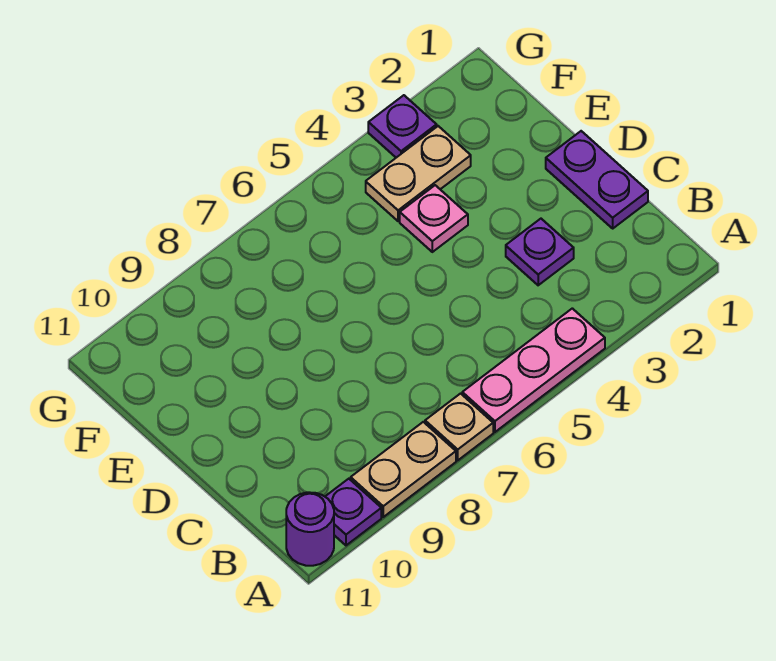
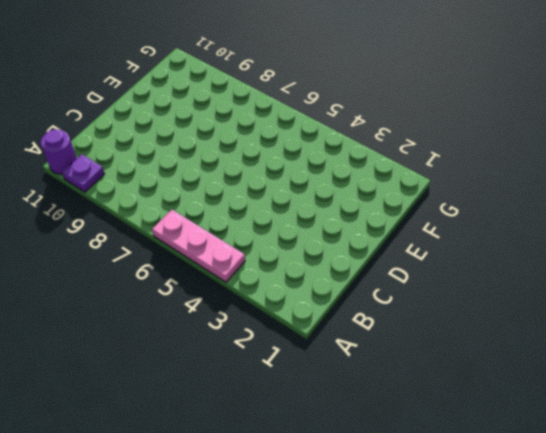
none -> tan plate A7 level 1
none -> tan plate A8:A9 level 1

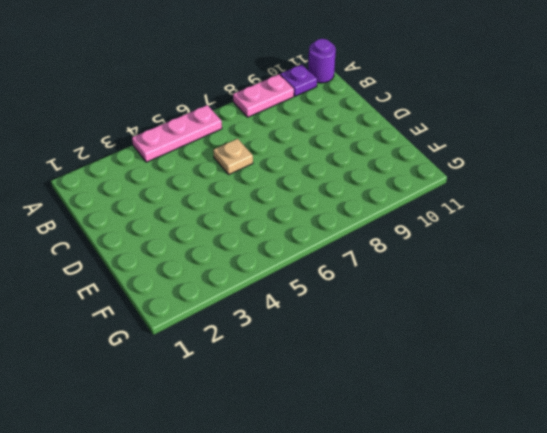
pink plate A8:A9 level 1 -> tan plate A8:A9 level 1
tan plate C6 level 1 -> tan plate A7 level 1
none -> purple plate C1:D1 level 1
none -> purple plate C3 level 1

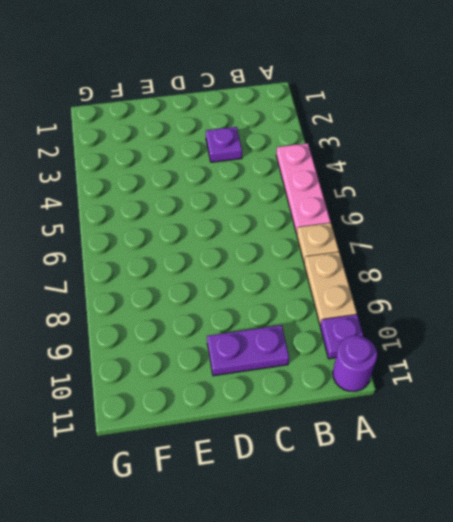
purple plate C10:D10 level 1 -> purple plate C1:D1 level 1
none -> pink plate E4 level 1
none -> tan plate F3:F4 level 1

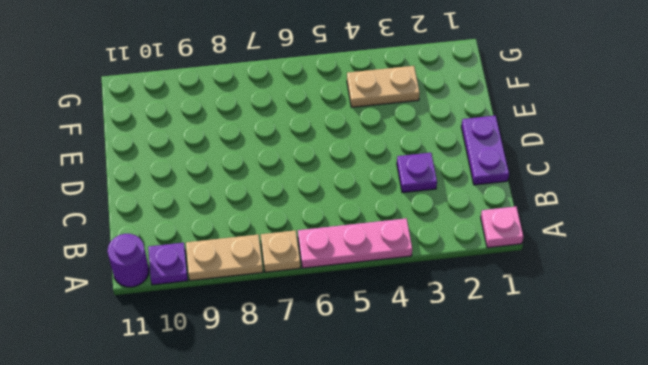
pink plate A1 level 1 -> pink plate E4 level 1
none -> purple plate G3 level 1

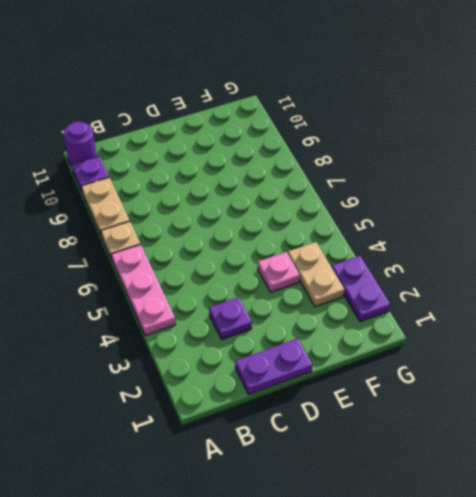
purple plate G2:G3 level 1 -> purple plate G3 level 1

